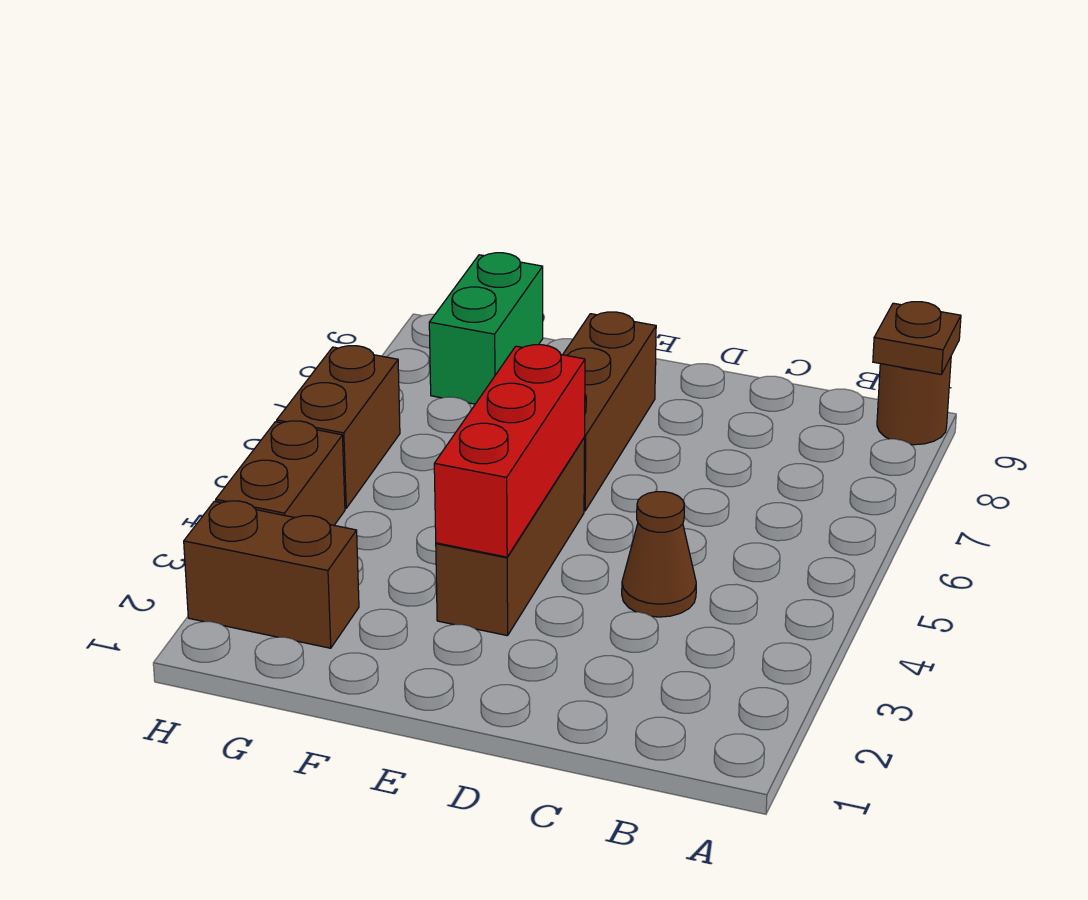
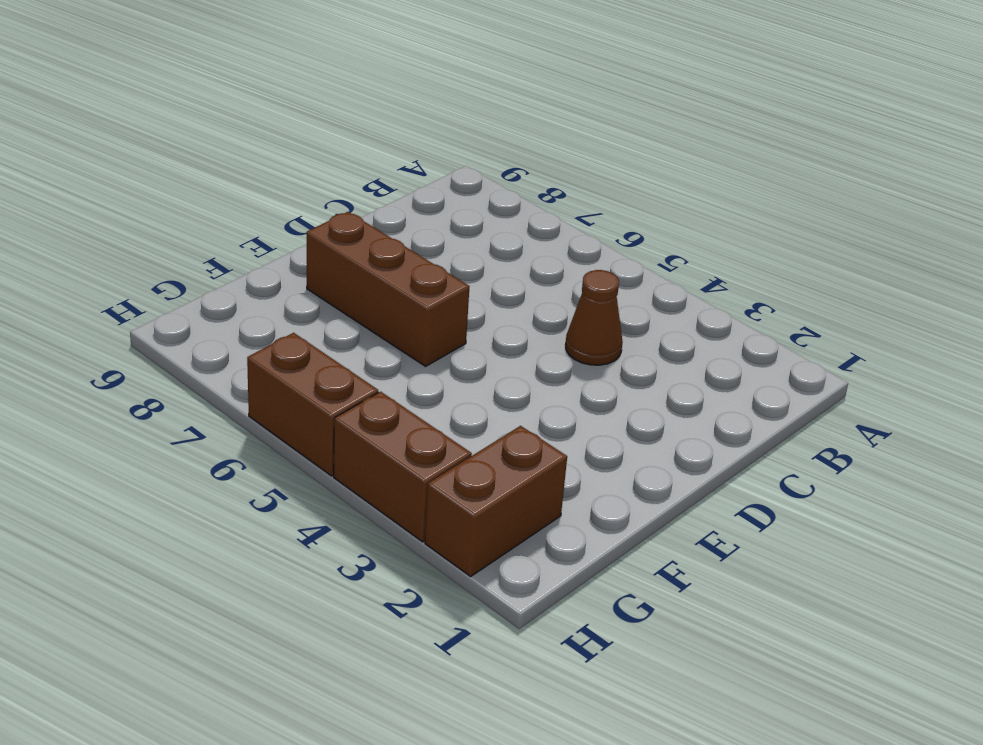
none -> brown round brick A9 level 1
none -> brown brick E3:E5 level 1

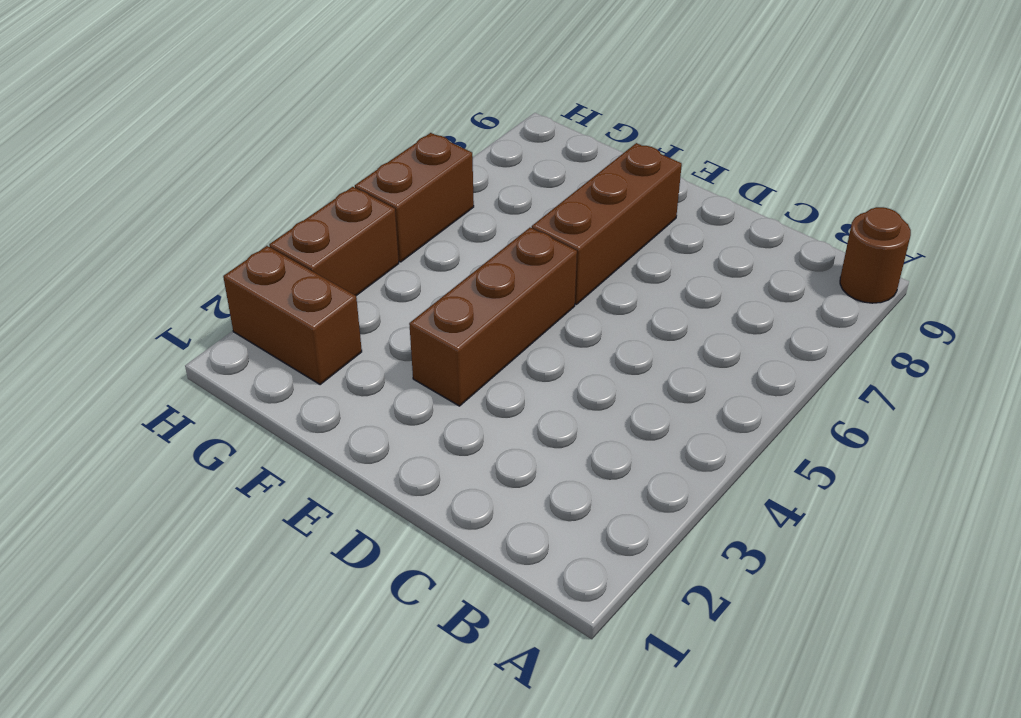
none -> brown cone C4 level 1
none -> green brick G8:G9 level 1

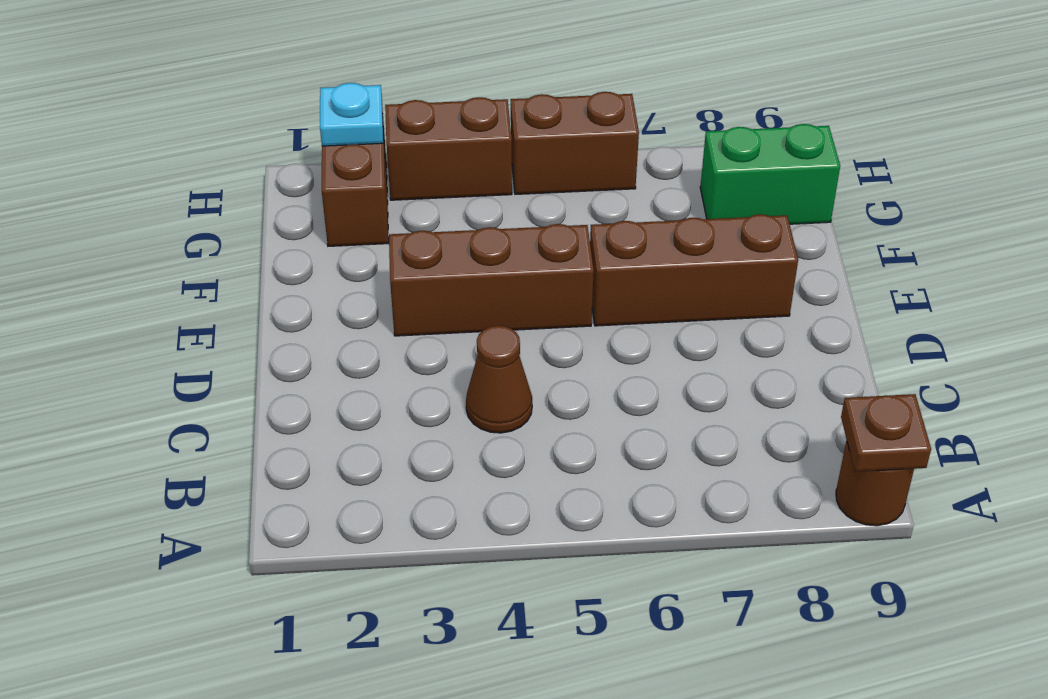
cyan plate H2 level 2 -> none
none -> red brick E3:E5 level 2

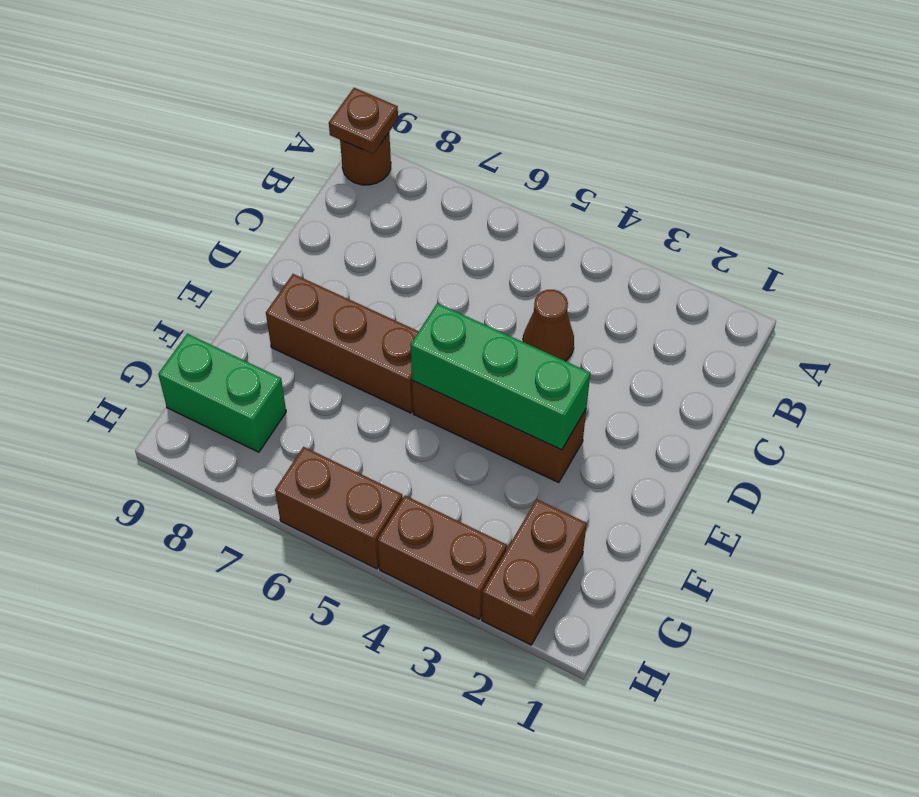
green brick E3:E5 level 2 -> red brick E3:E5 level 2

